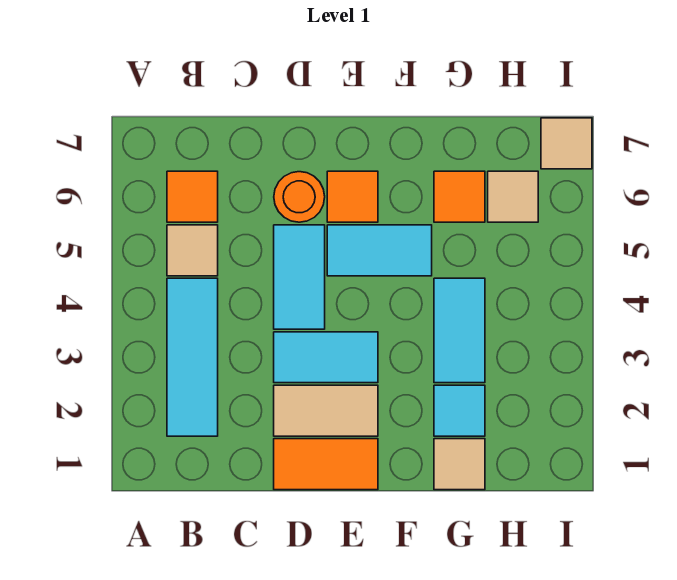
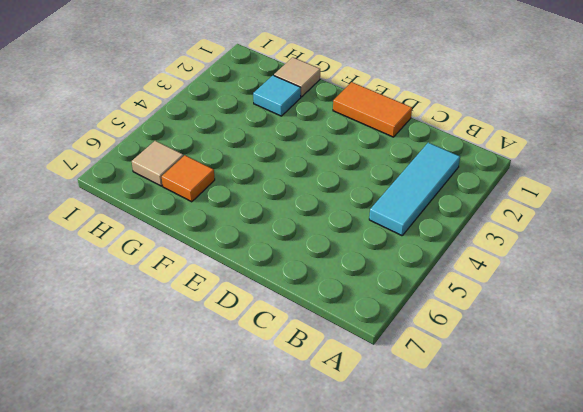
none -> tan tile B5 level 1
none -> orange tile B6 level 1
none -> tan tile D2:E2 level 1

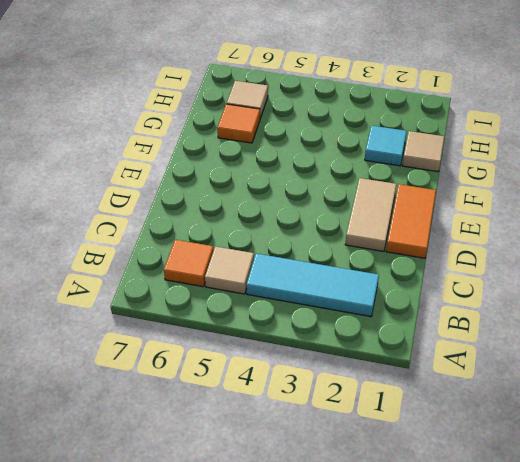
none -> cyan tile D3:E3 level 1
none -> cyan tile D4:D5 level 1
none -> orange round brick D6 level 1

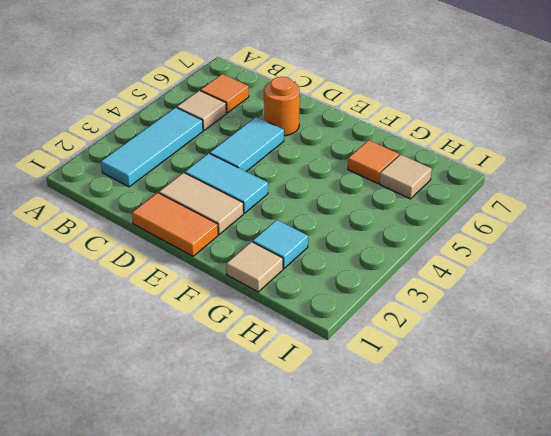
none -> cyan tile E5:F5 level 1
none -> orange tile E6 level 1
none -> cyan tile G3:G4 level 1

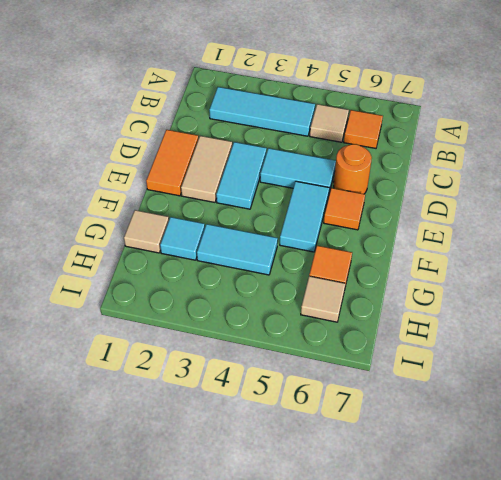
none -> tan tile I7 level 1

